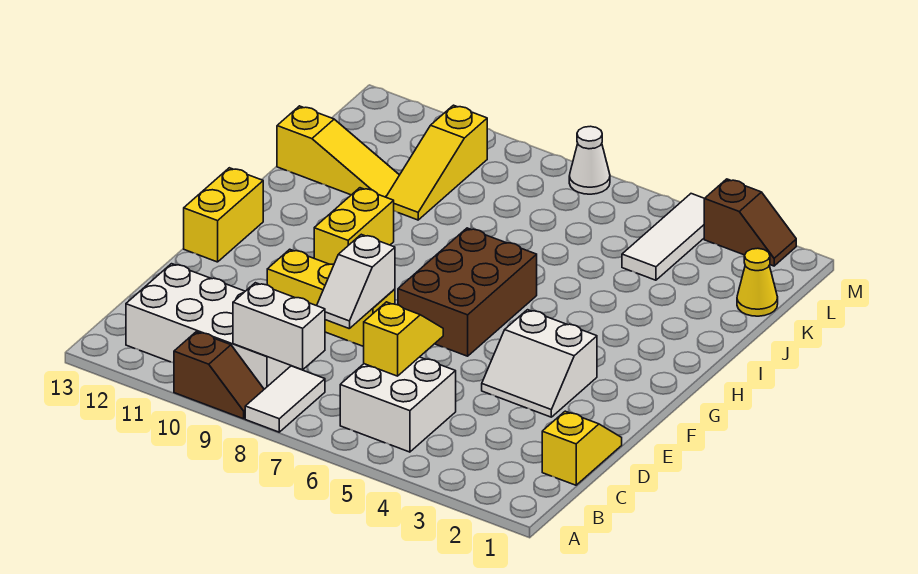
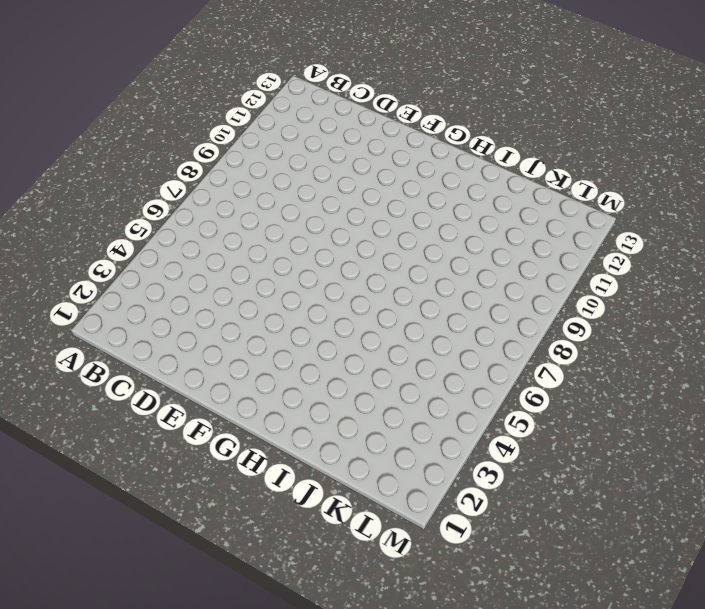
none -> white tile A8:B8 level 1
none -> brown slope A9:A10 level 1 top 10
none -> white brick B5:C6 level 1

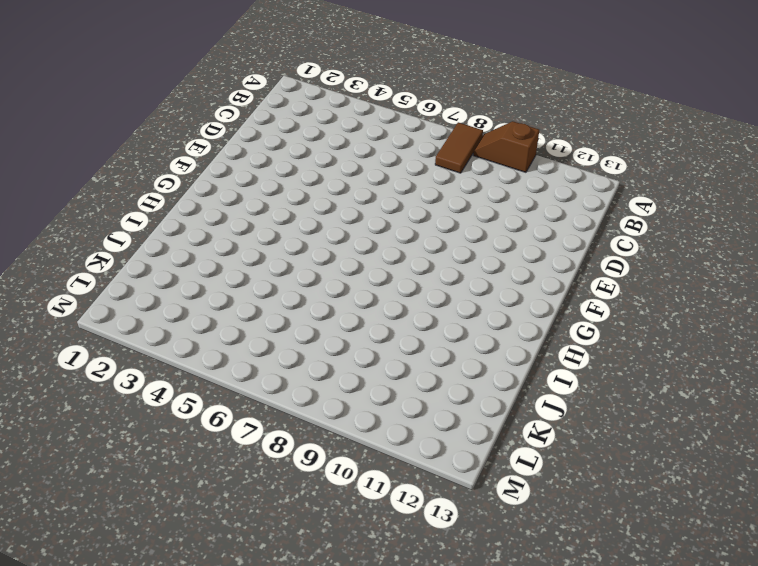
brown tile A8:B8 level 1 -> white tile A8:B8 level 1
none -> white brick B5:C6 level 1
none -> white brick B9:C12 level 1
none -> yellow slope C1:D1 level 1 top C

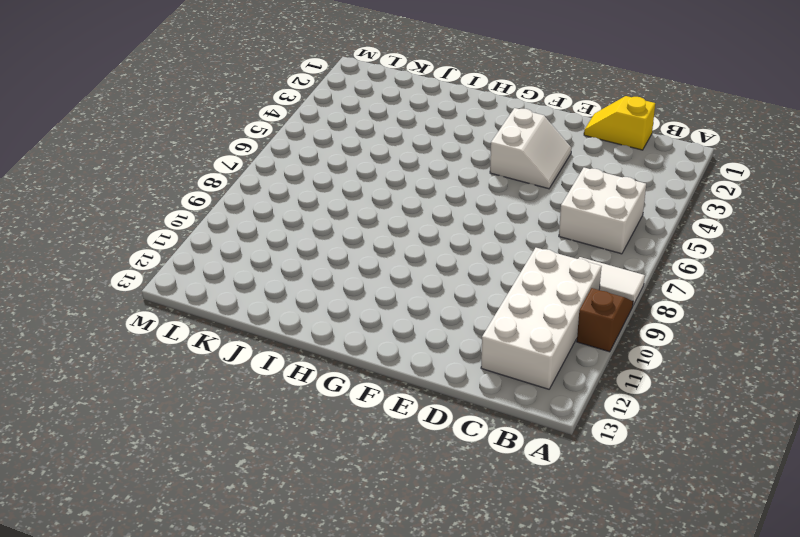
none -> yellow brick E8:E10 level 1
none -> brown brick F6:H7 level 1
none -> yellow brick F13:G13 level 1

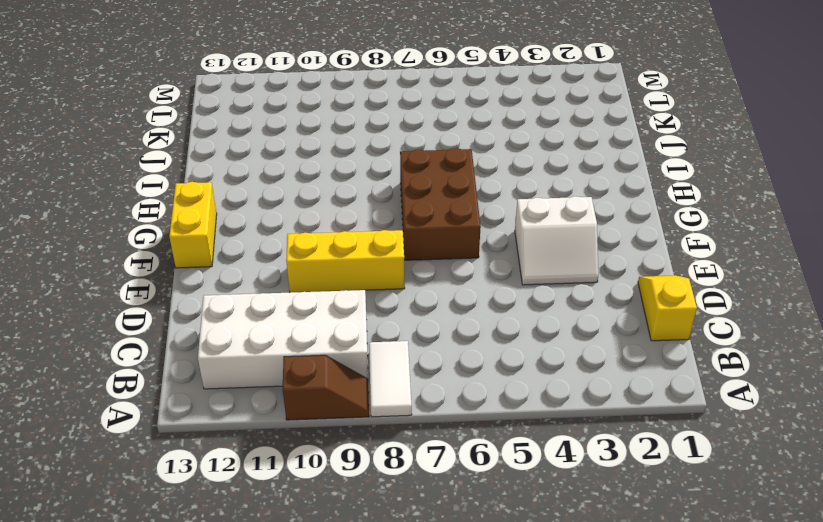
none -> white brick B5:C6 level 1
none -> yellow brick G10:H10 level 1
none -> yellow slope J10:L10 level 1 top L

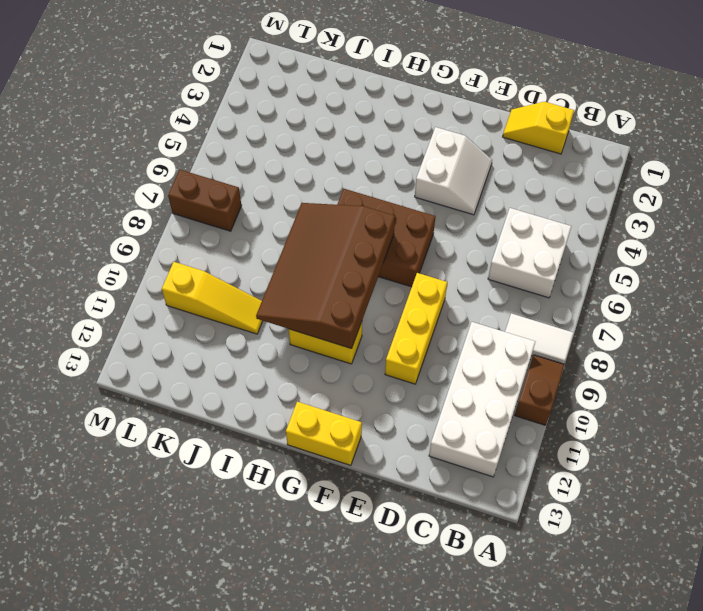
brown slope G7:I10 level 2 top G -> none
brown brick L7:M7 level 1 -> white cone M7 level 1
none -> yellow slope J11:J13 level 1 top 13
none -> yellow cone K1 level 1
none -> white tile K4:M4 level 1

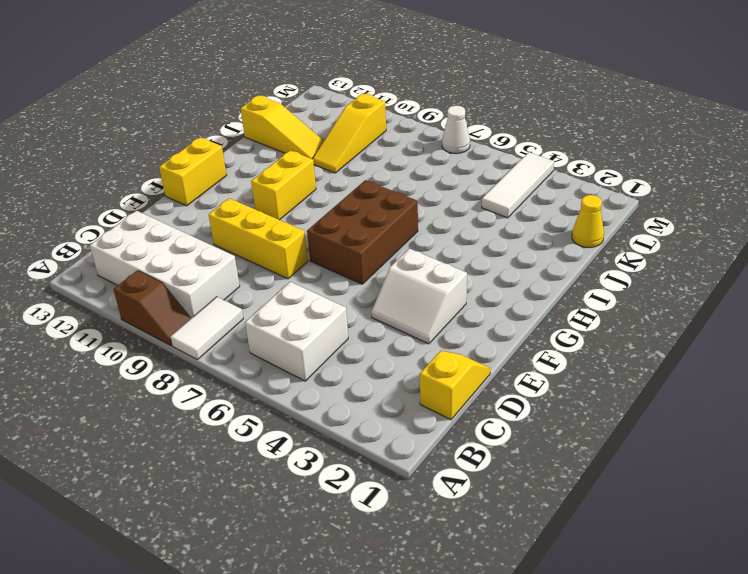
none -> brown slope M2:M3 level 1 top 3
none -> white brick B8:B9 level 2
none -> yellow slope C6:D6 level 2 top C

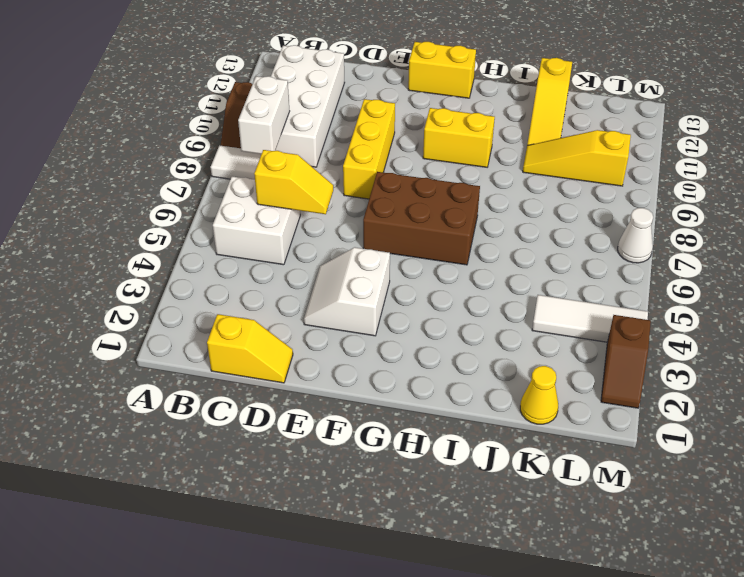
none -> white slope D8:E8 level 2 top E

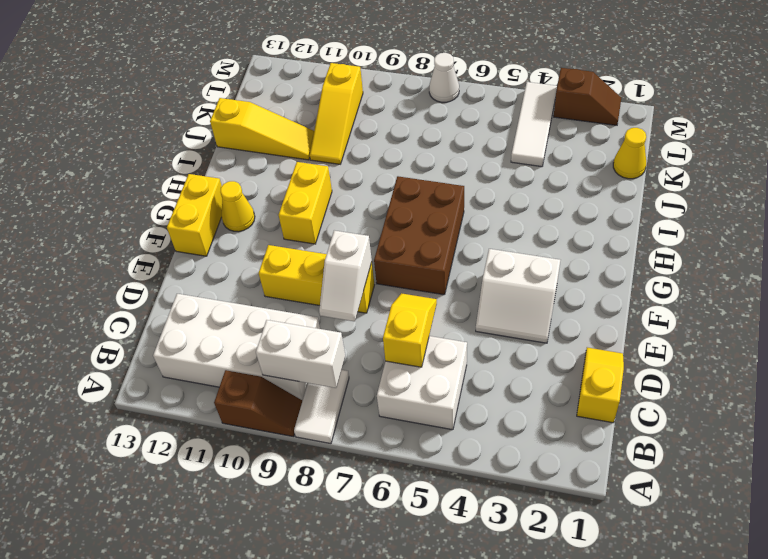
yellow cone G12 level 1 -> none

